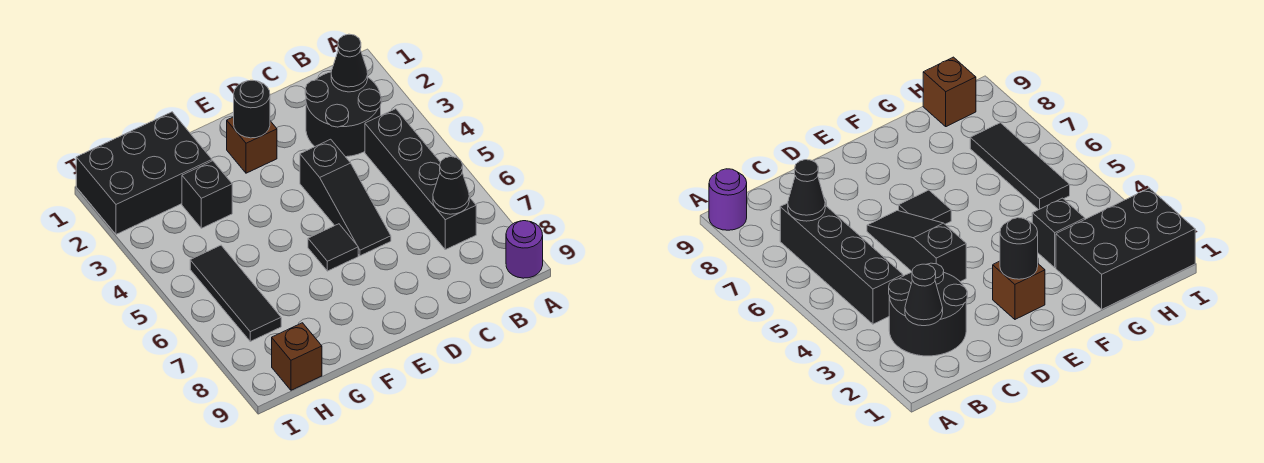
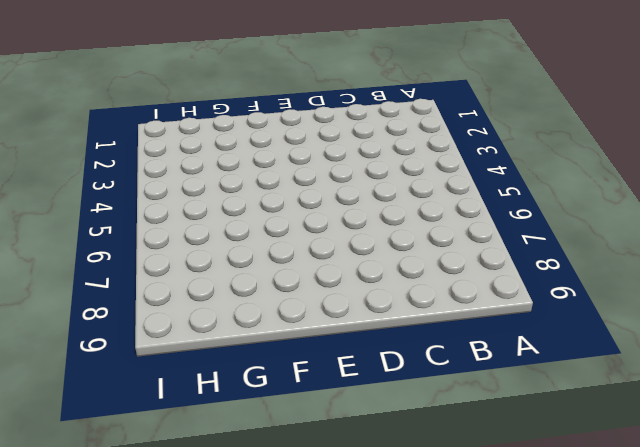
none -> purple round brick A9 level 1
none -> black round brick B2:C3 level 1
none -> black brick B4:B7 level 1

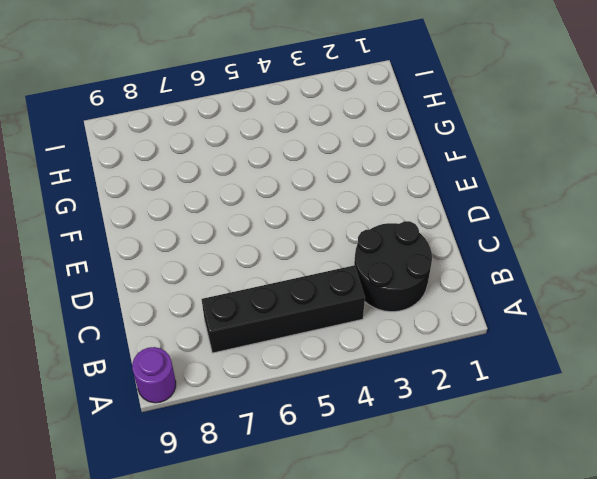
none -> black slope D4:D6 level 1 top 4
none -> brown brick E2 level 1
none -> black tile E6 level 1

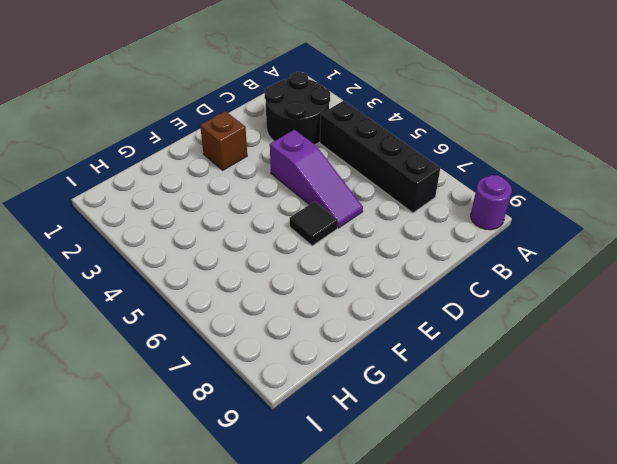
purple slope D4:D6 level 1 top 4 -> black slope D4:D6 level 1 top 4
none -> black brick G1:I2 level 1
none -> black brick G3 level 1
none -> black tile H5:H7 level 1

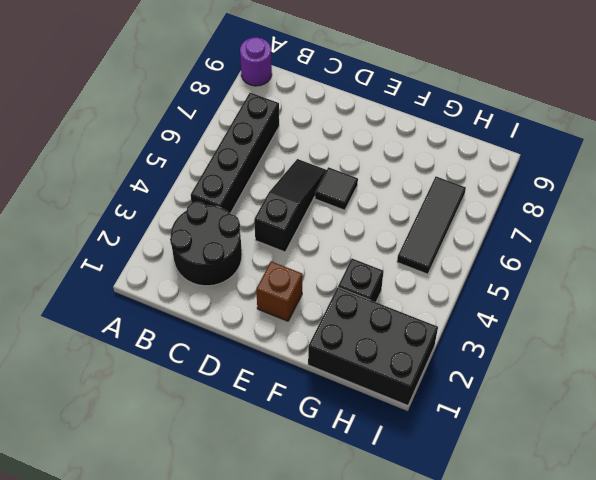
none -> brown brick H9 level 1
none -> black cone B2 level 2
none -> black cone B7 level 2

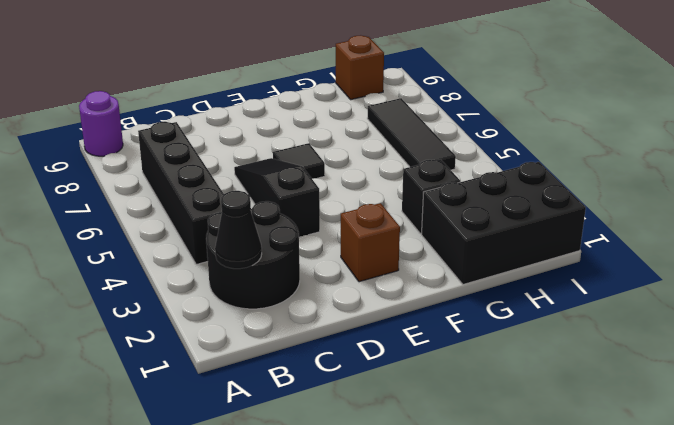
none -> black cone B7 level 2
none -> black round brick E2 level 2

